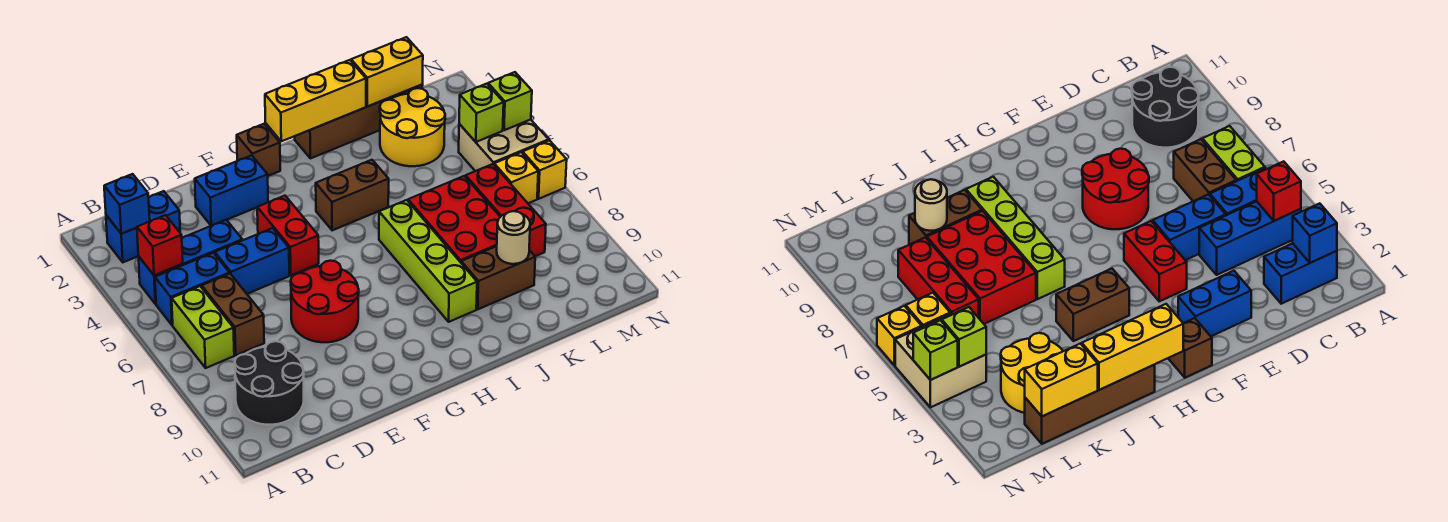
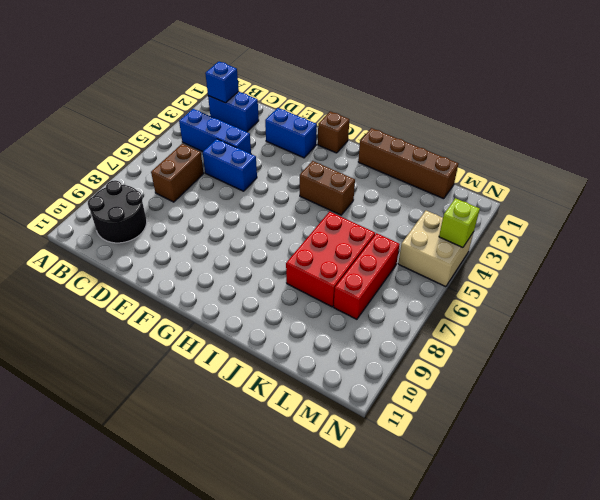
none -> blue brick B5:C5 level 1
none -> lime brick B6:B7 level 1
none -> red round brick E7:F8 level 1

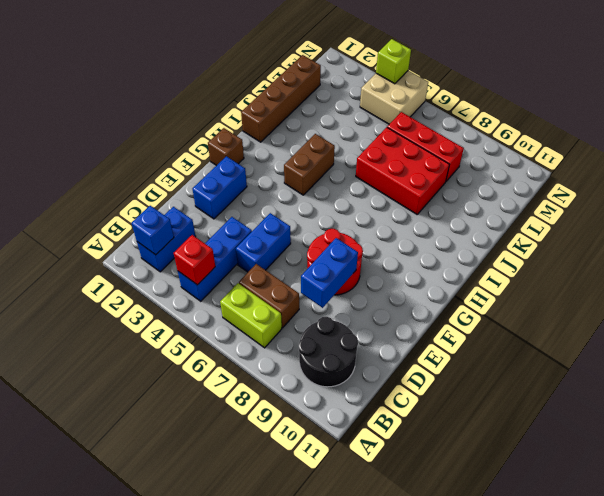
blue brick D8:E8 level 2 -> blue brick B5:C5 level 1
none -> red brick F4:F5 level 1
none -> lime brick I6:I9 level 1
none -> brown brick J9:K9 level 1

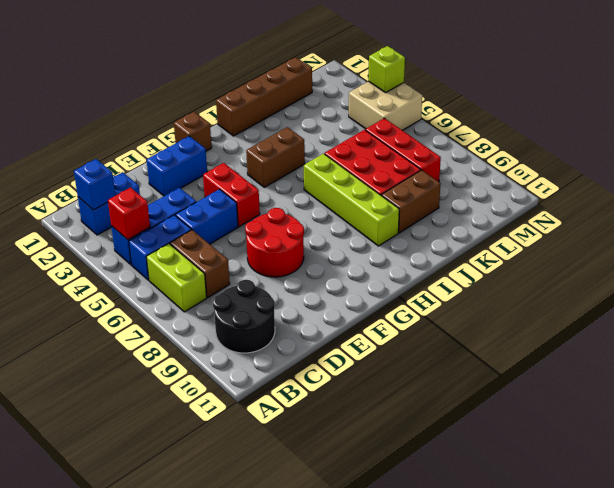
none -> yellow round brick K2:L3 level 1
none -> yellow brick M6 level 1
none -> yellow brick N6 level 1

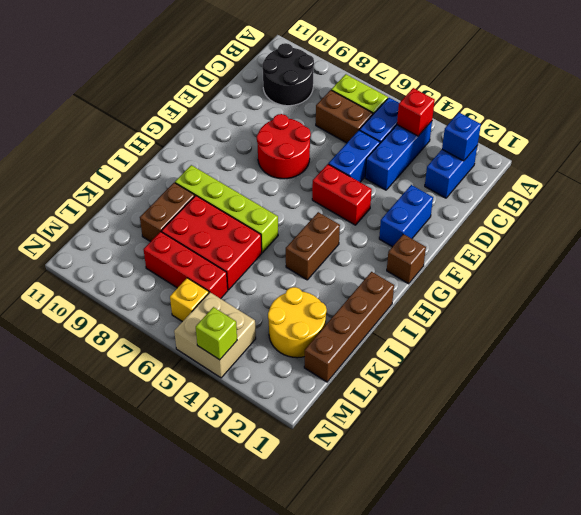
none -> yellow brick N6 level 1
none -> yellow brick H1:J1 level 2
none -> yellow brick K1:L1 level 2

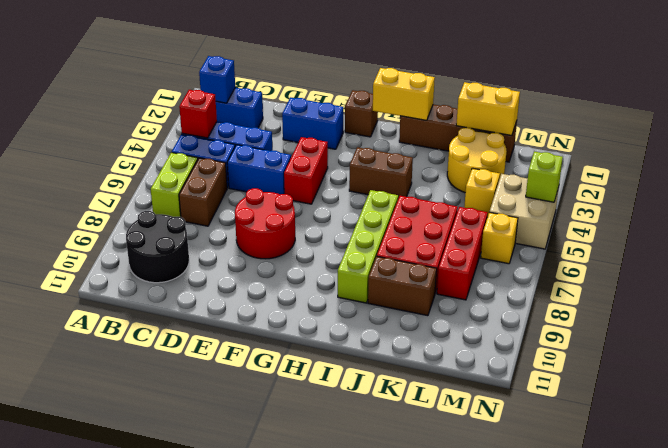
yellow brick H1:I1 level 2 -> yellow brick H1:J1 level 2
yellow brick L4 level 1 -> yellow brick N6 level 1
none -> tan round brick K9 level 2
none -> lime brick M4 level 2

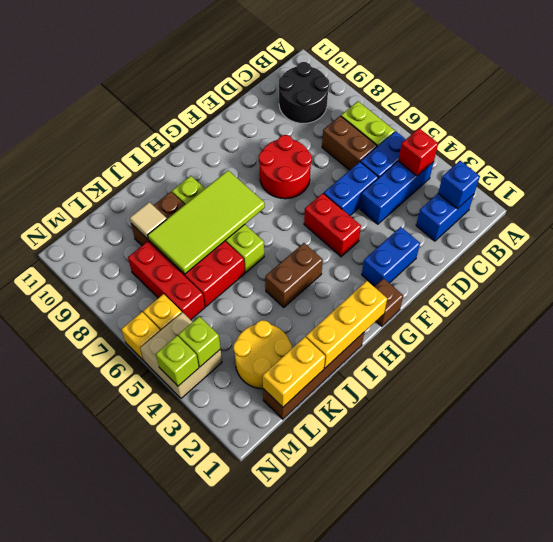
lime tile H7:K8 level 2 -> none
tan tile K9 level 2 -> tan round brick K9 level 2

